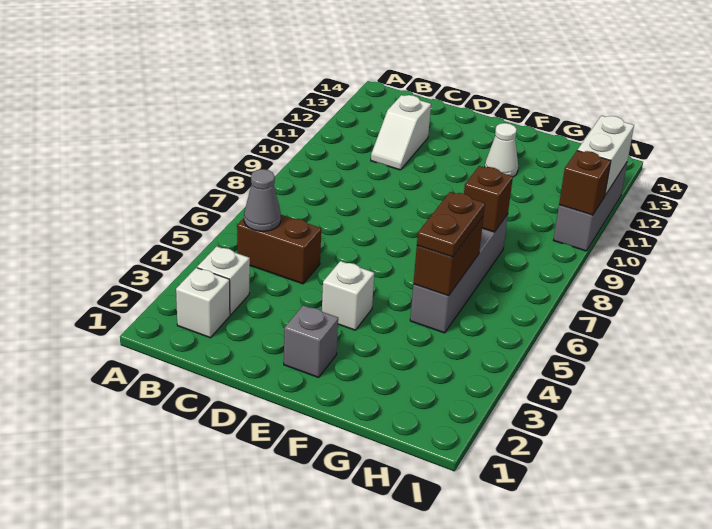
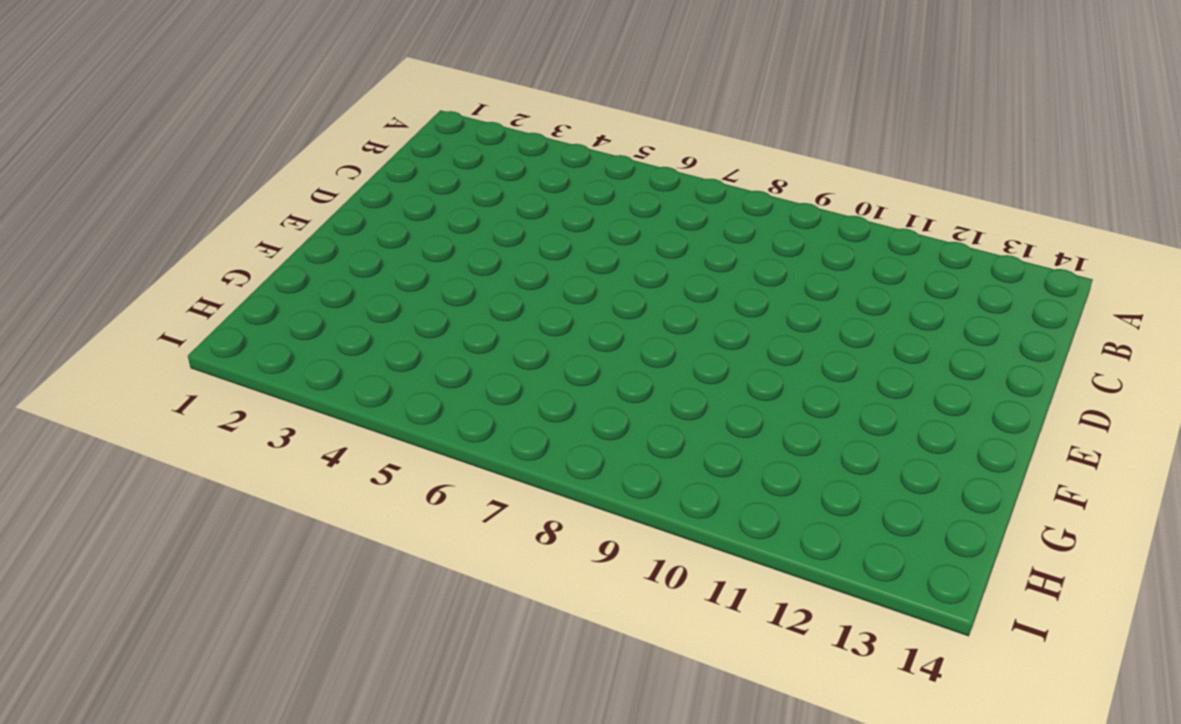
none -> white brick B2 level 1
none -> white brick B3 level 1
none -> brown brick B5:C5 level 1

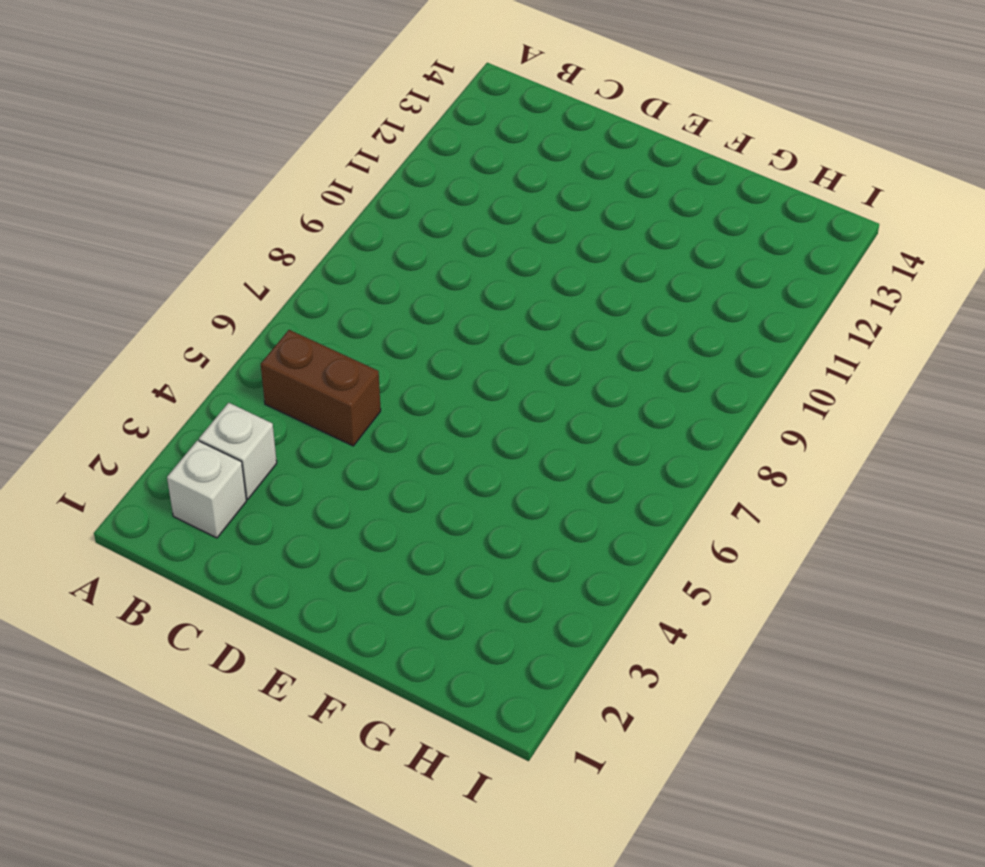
none -> white slope C11:C12 level 1 top 12
none -> grey brick E2 level 1
none -> white brick E4 level 1

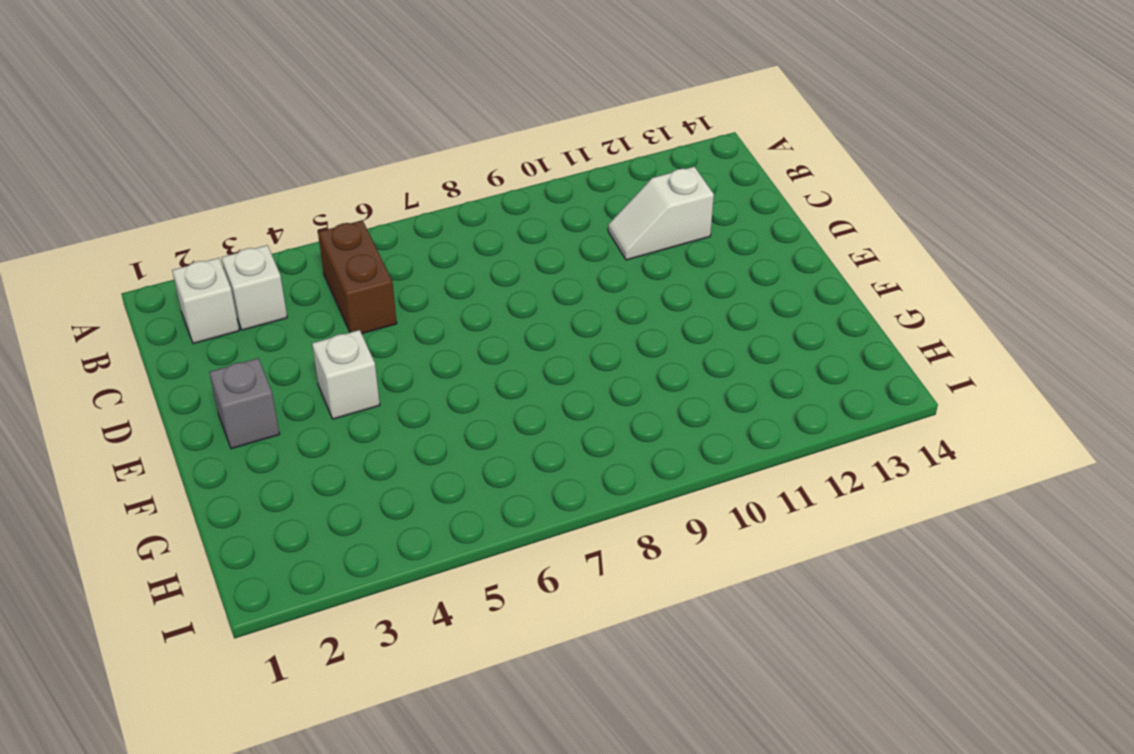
none -> white cone F12 level 1
none -> grey brick G5:G8 level 1
none -> grey brick I10:I12 level 1

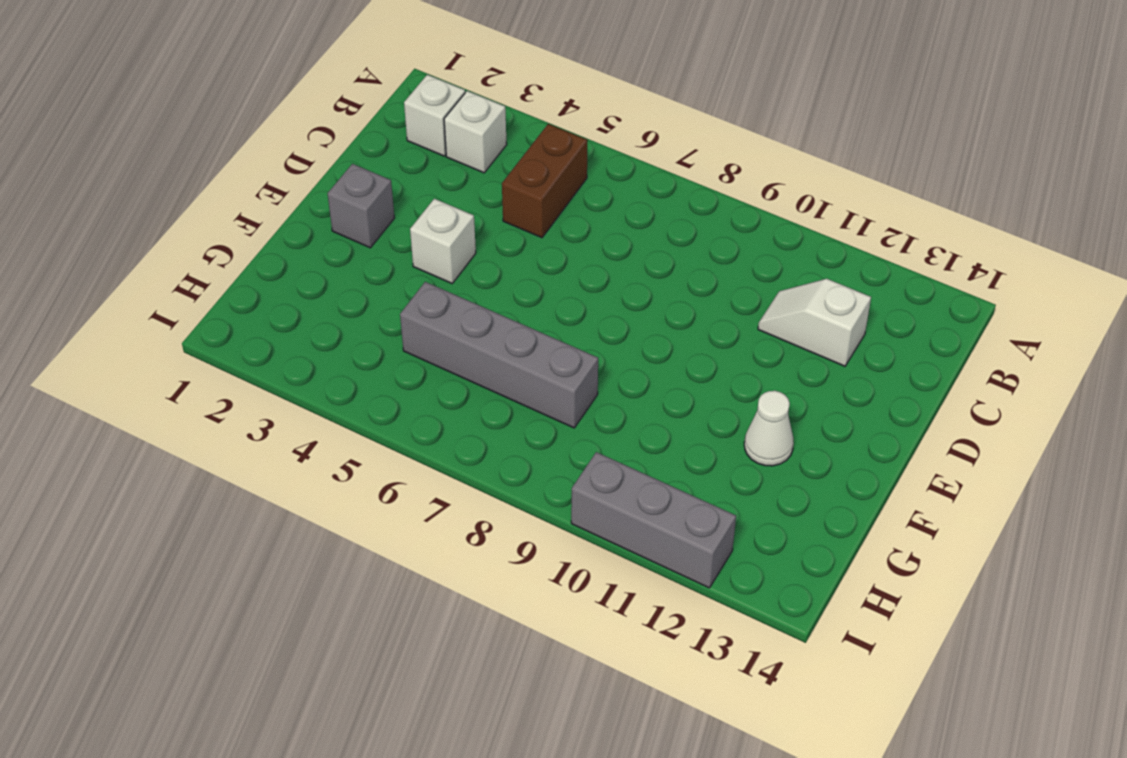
none -> grey cone B5 level 2
none -> brown brick G5:G6 level 2
none -> brown brick G8 level 2

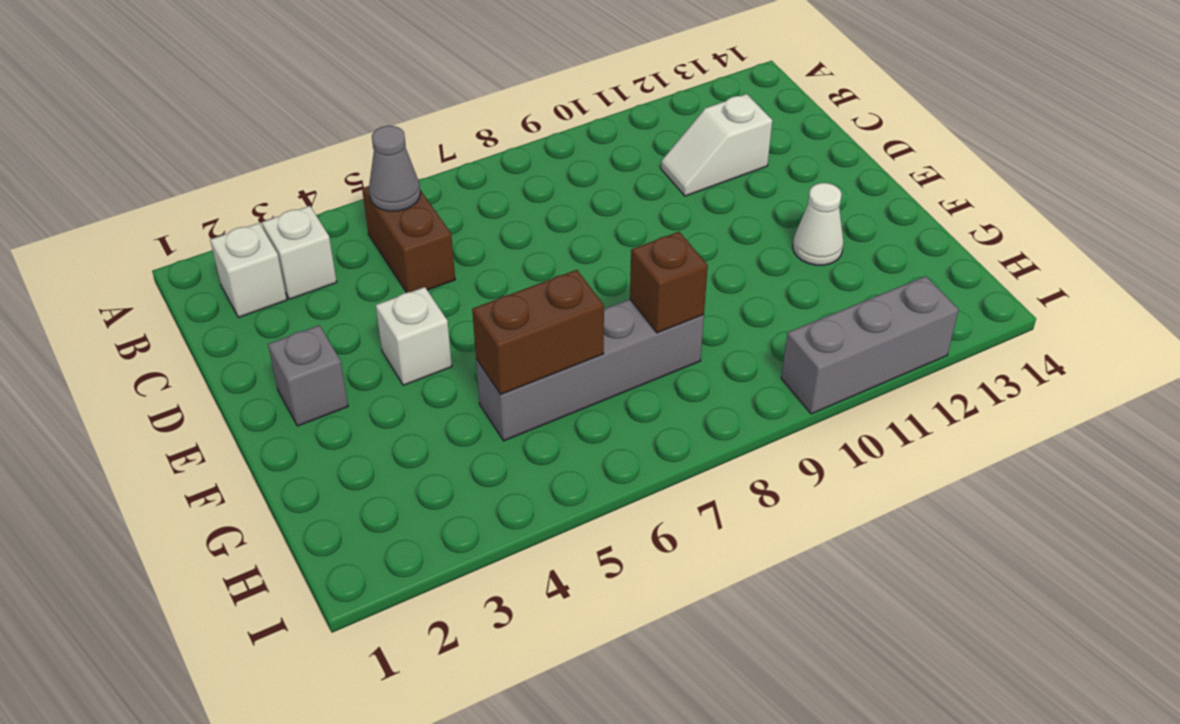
none -> brown brick I10 level 2
none -> white brick I11:I12 level 2
none -> brown plate G5:G6 level 3

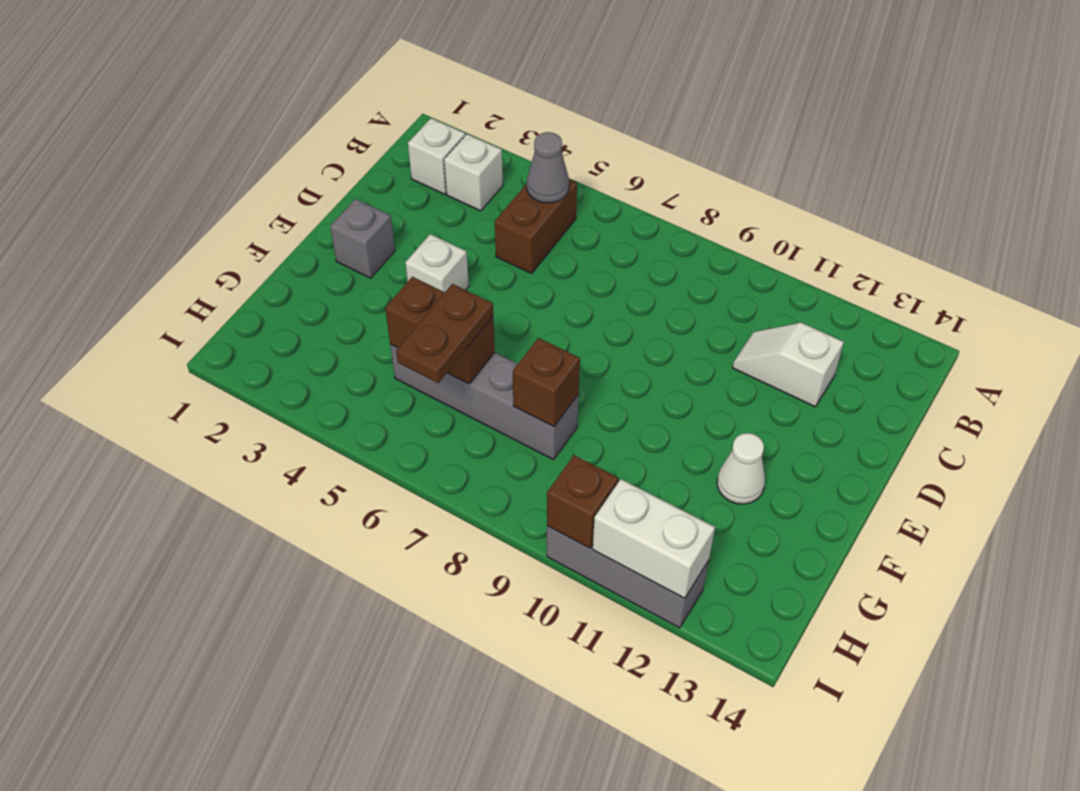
brown plate G6:H6 level 3 -> brown plate G5:G6 level 3

